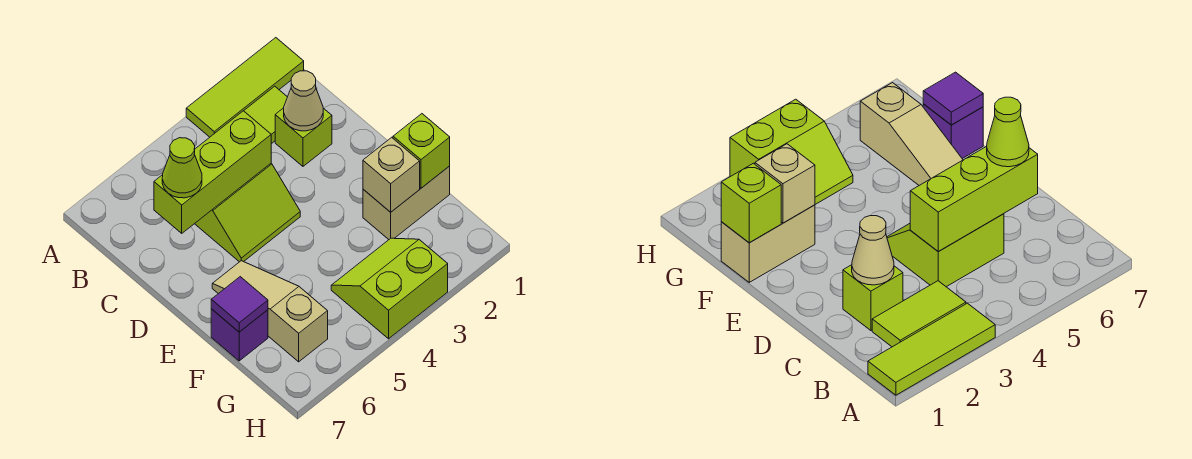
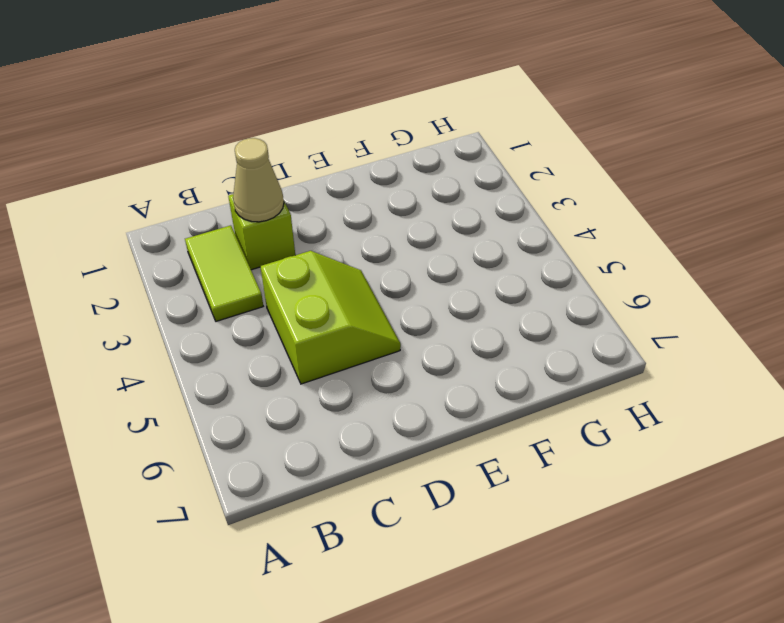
none -> lime tile A1:A3 level 1
none -> tan slope E6:G6 level 1 top G
none -> tan brick F1:F2 level 1

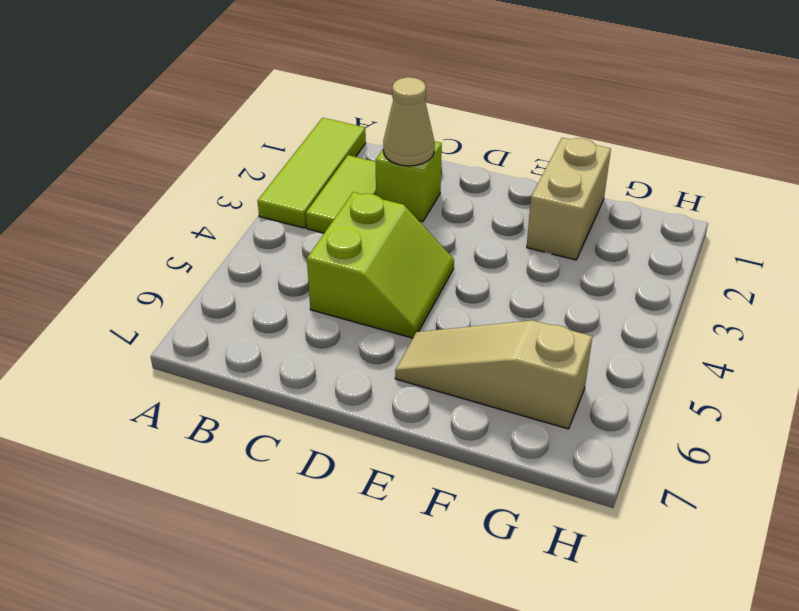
none -> purple brick F7 level 1
none -> lime slope G3:H4 level 1 top H
none -> lime brick C4:C6 level 2

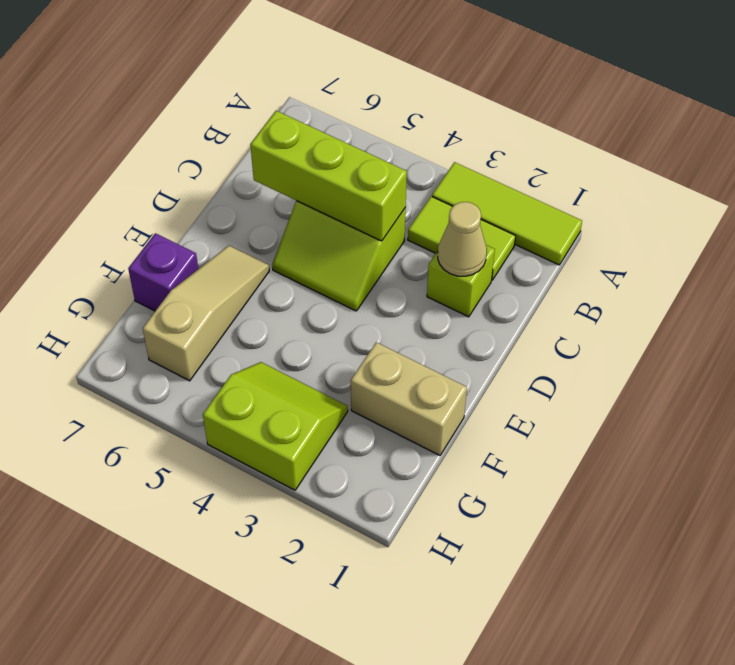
none -> lime brick F1 level 2
none -> tan brick F2 level 2
none -> purple tile F7 level 2

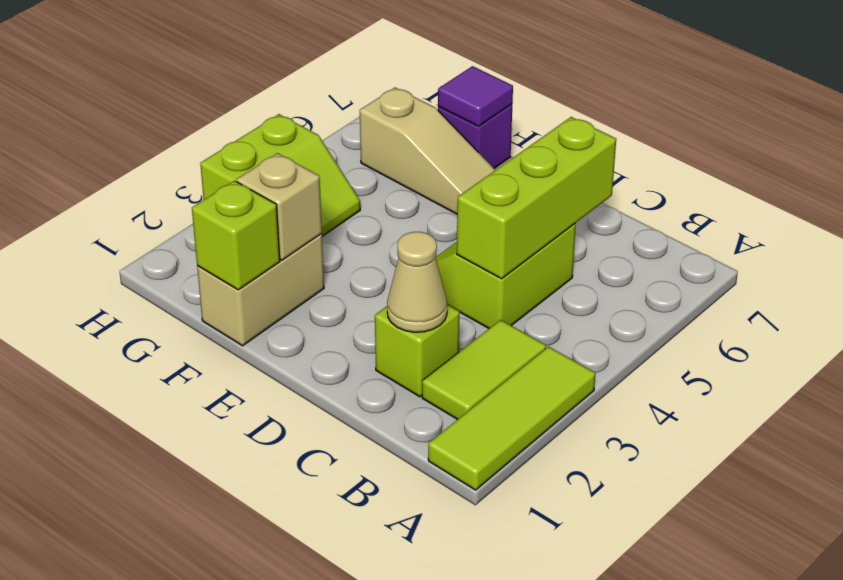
none -> lime cone C6 level 3

